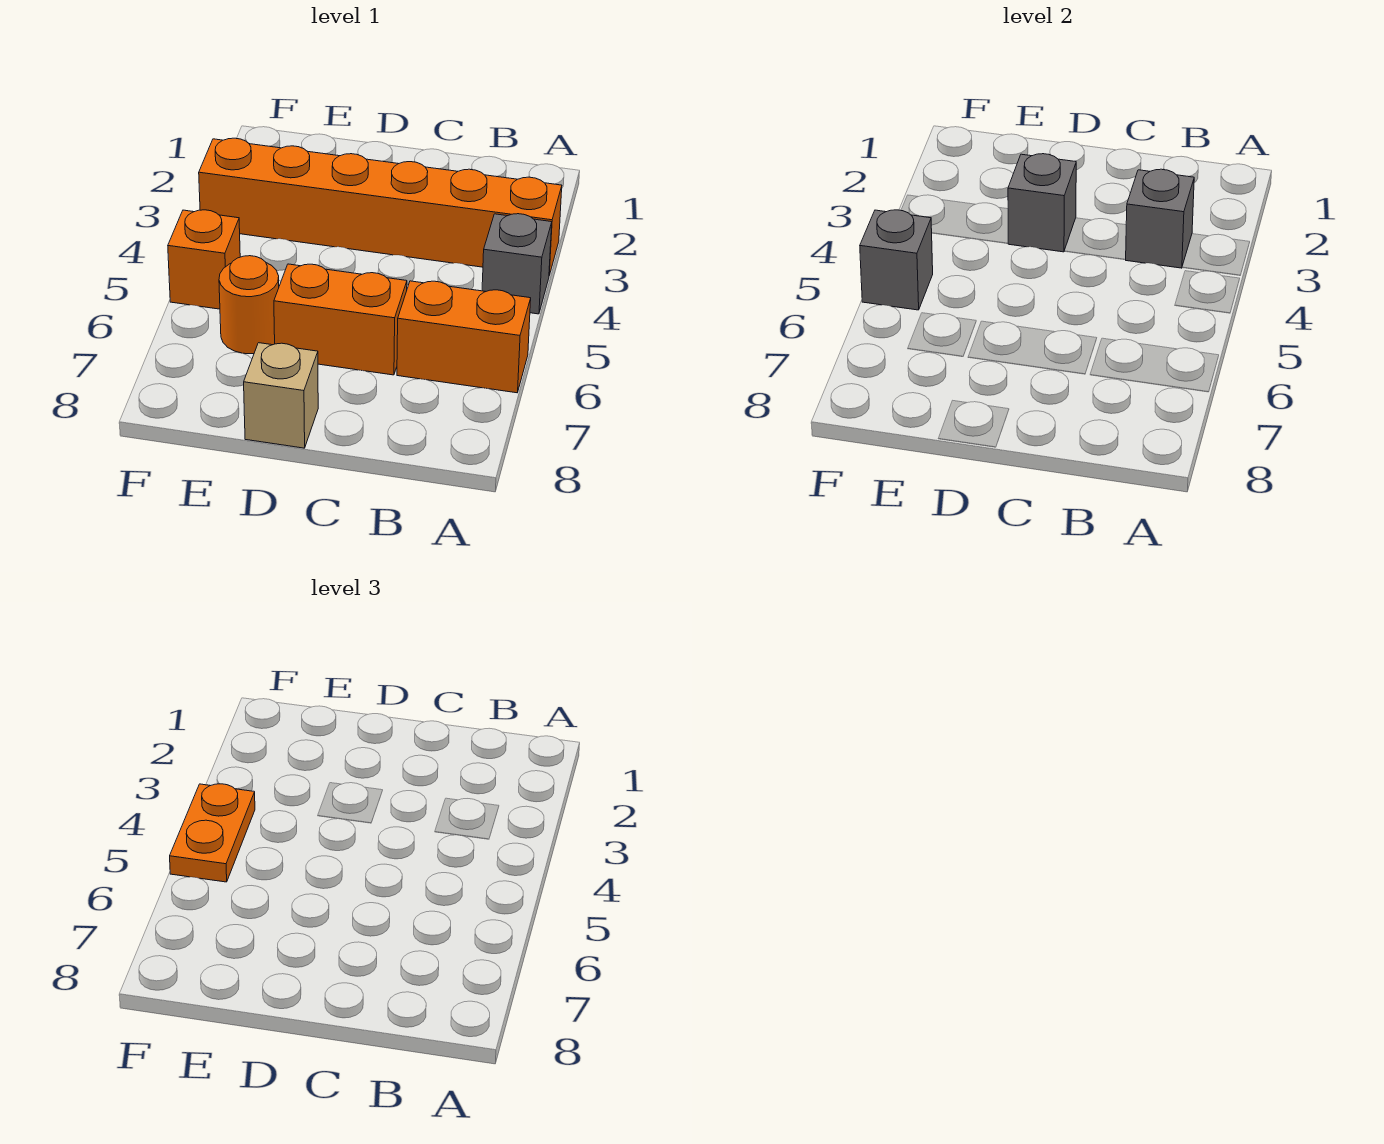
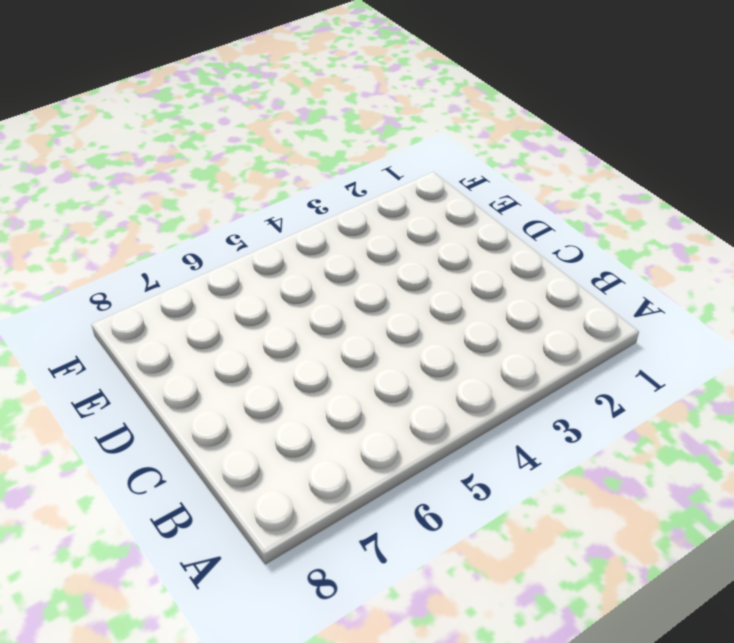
none -> orange brick A3:F3 level 1
none -> grey brick A4 level 1

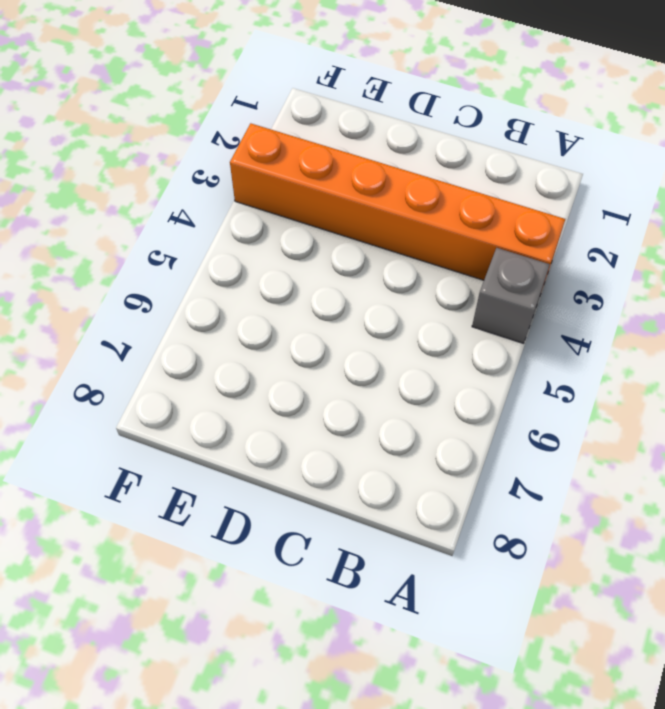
none -> orange brick A6:B6 level 1
none -> orange brick C6:D6 level 1

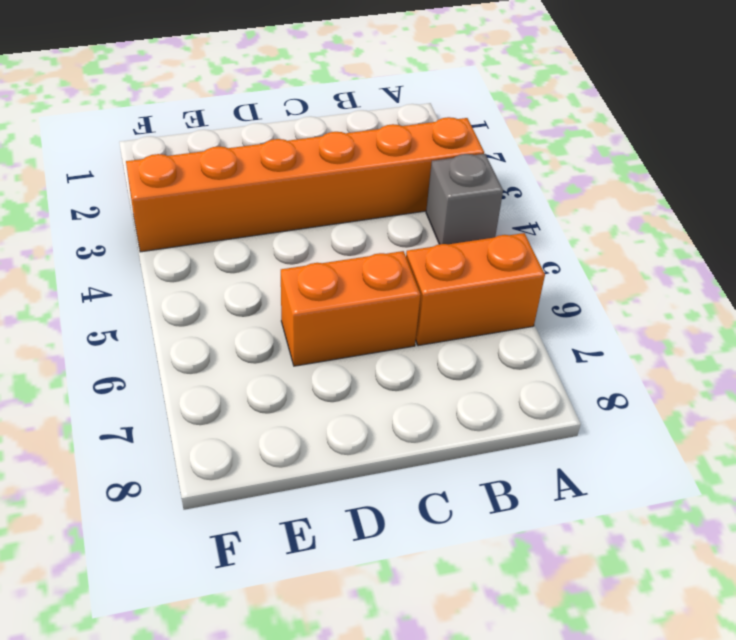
none -> tan brick D8 level 1
none -> orange round brick E6 level 1

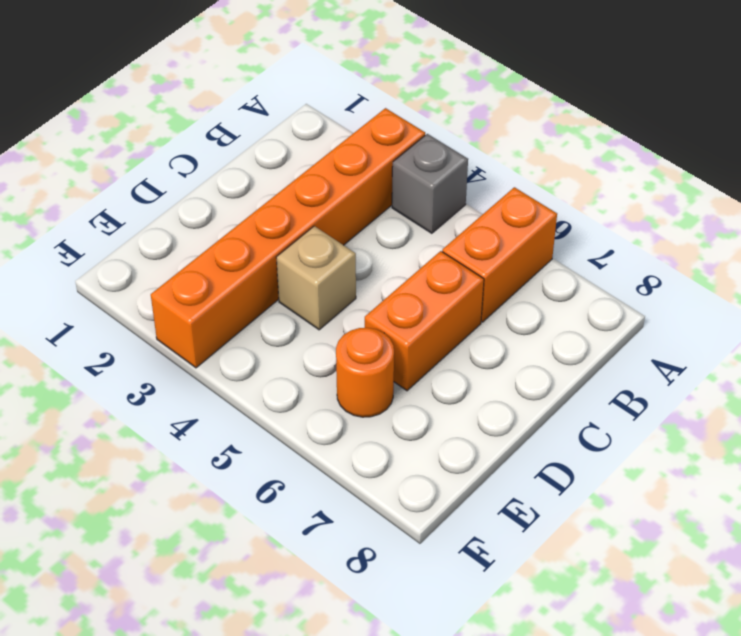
tan brick D4 level 1 -> tan brick D8 level 1
none -> orange brick F5 level 1
none -> grey brick B3 level 2

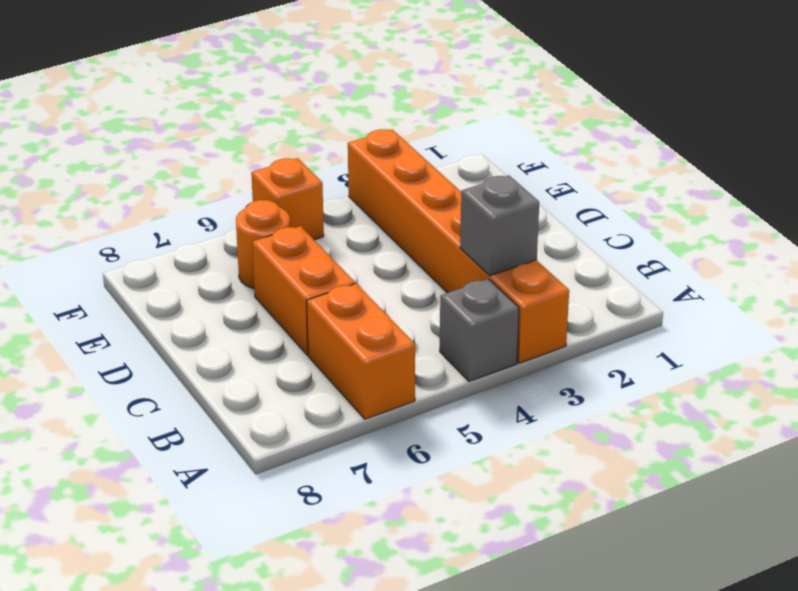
none -> tan brick D8 level 1
none -> grey brick D3 level 2

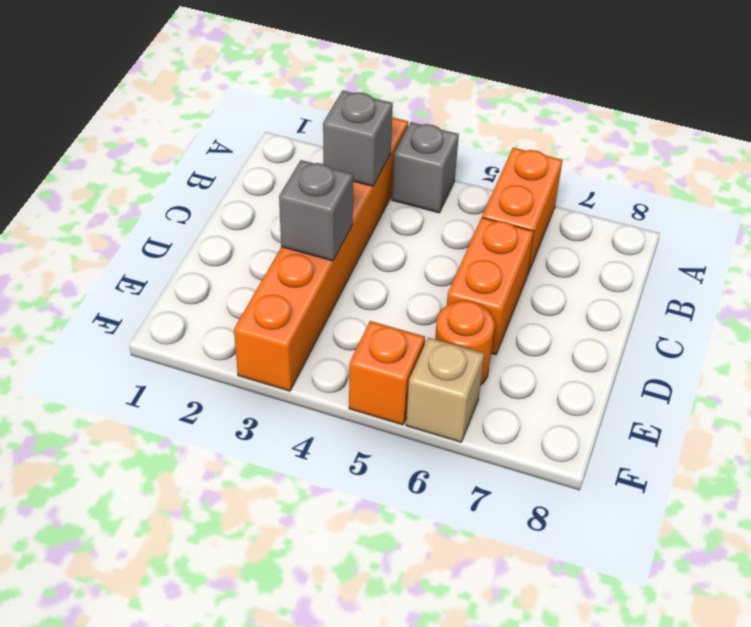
tan brick F6 level 1 -> tan brick D8 level 1
none -> grey brick F5 level 2
none -> orange plate F4:F5 level 3

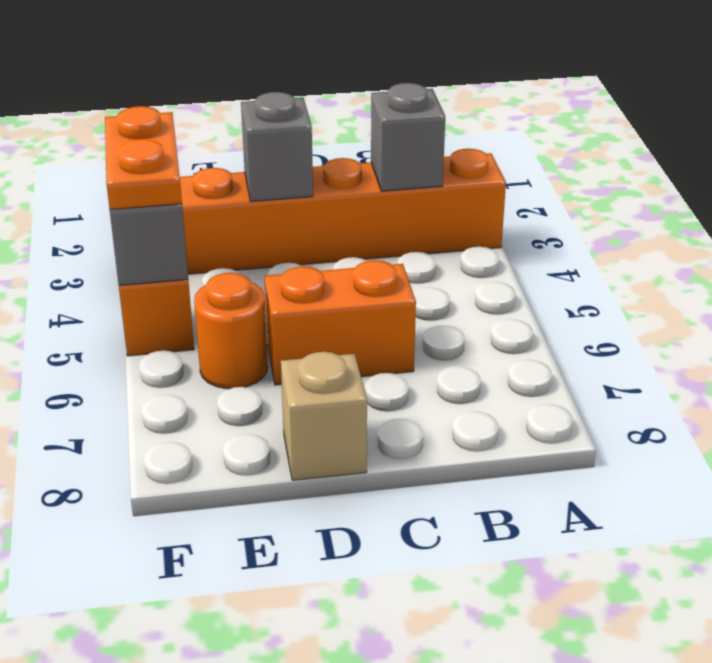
none -> grey brick A4 level 1
none -> orange brick A6:B6 level 1

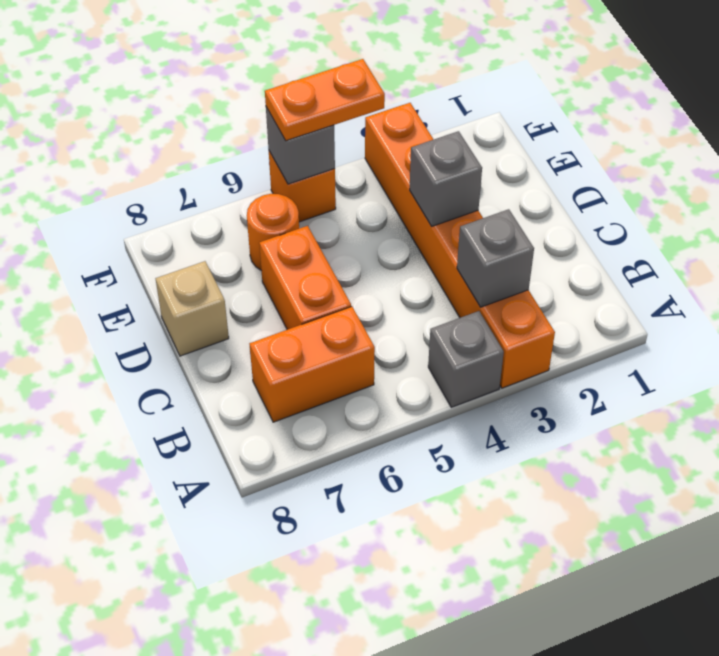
orange brick B6:B7 level 1 -> orange brick A6:B6 level 1

